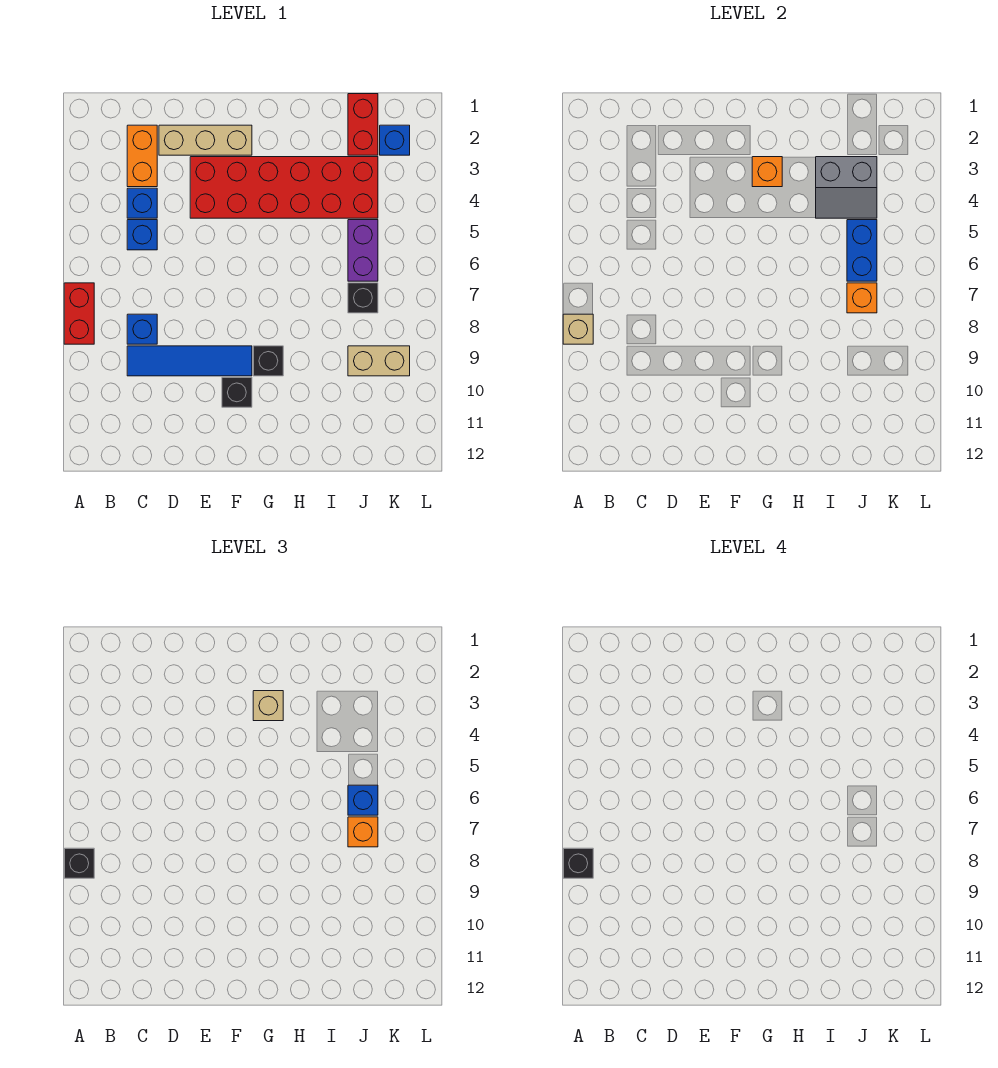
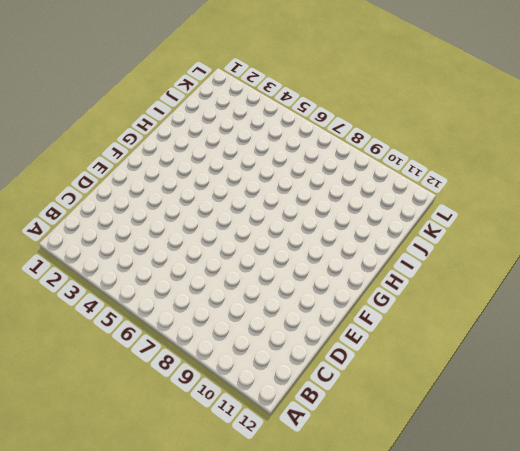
none -> red brick A7:A8 level 1
none -> orange brick C2:C3 level 1
none -> blue brick C4 level 1

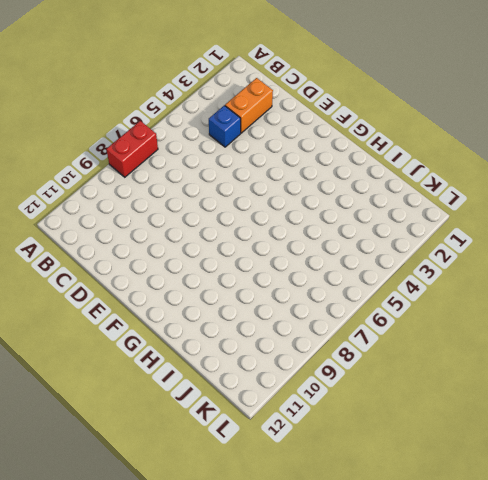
none -> blue brick C5 level 1
none -> blue brick C8 level 1
none -> blue tile C9:F9 level 1

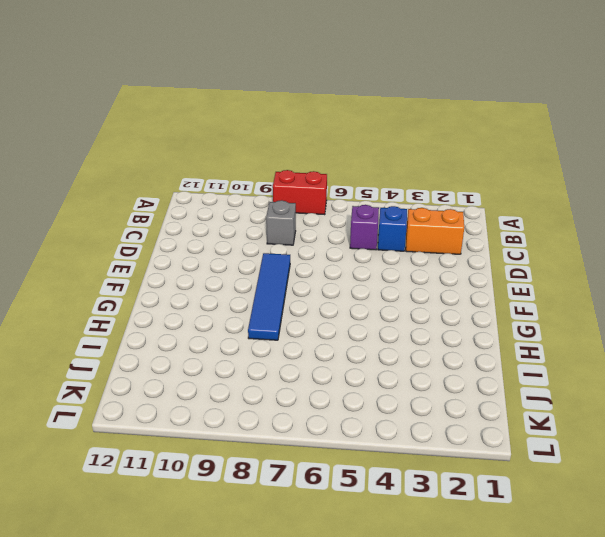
purple brick C5 level 1 -> blue brick C5 level 1
grey brick C8 level 1 -> blue brick C8 level 1
blue tile E8:H8 level 1 -> blue tile C9:F9 level 1
none -> tan brick D2:F2 level 1
none -> red brick E3:J4 level 1
none -> black brick F10 level 1

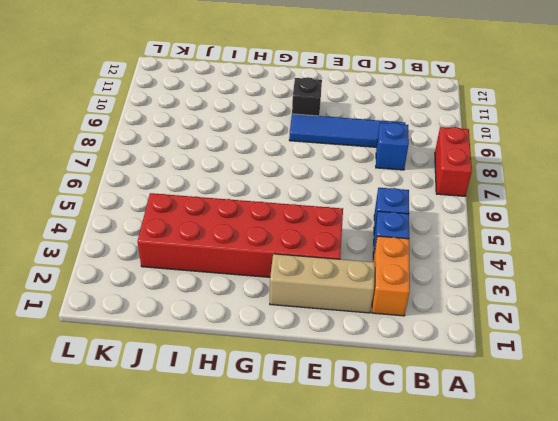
none -> black brick G9 level 1
none -> red brick J1:J2 level 1
none -> purple brick J5:J6 level 1

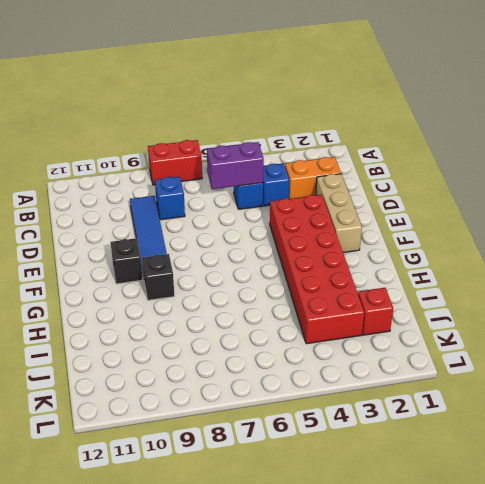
purple brick C5:C6 level 2 -> purple brick J5:J6 level 1
red brick J2 level 1 -> red brick J1:J2 level 1
none -> black brick J7 level 1
none -> tan brick J9:K9 level 1
none -> blue brick K2 level 1

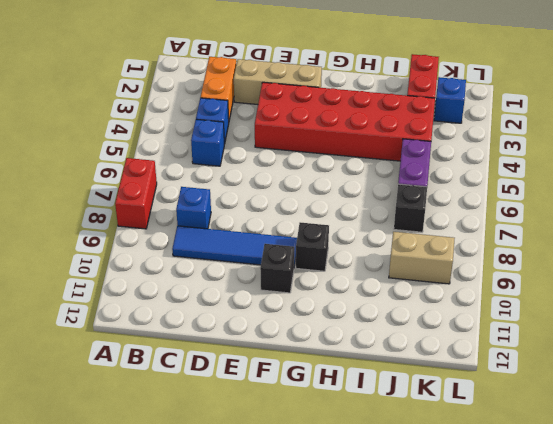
none -> tan brick A8 level 2
none -> orange brick G3 level 2
none -> grey slope I3:J4 level 2 top 3

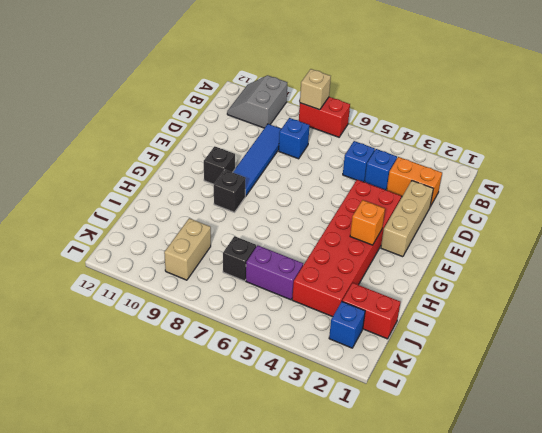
grey slope A10:B11 level 1 top 10 -> grey slope I3:J4 level 2 top 3
none -> blue brick J5:J6 level 2
none -> orange brick J7 level 2
none -> black brick A8 level 3

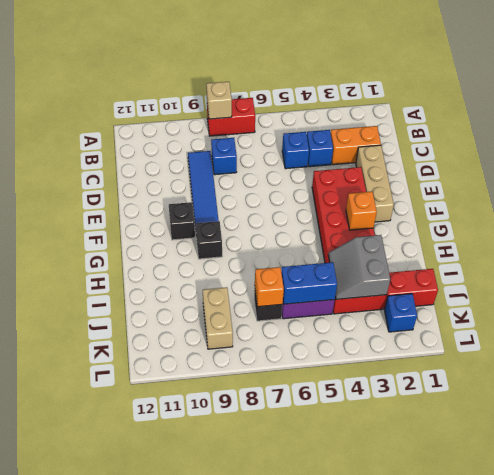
none -> black brick A8 level 3
none -> tan brick G3 level 3
none -> blue brick J6 level 3

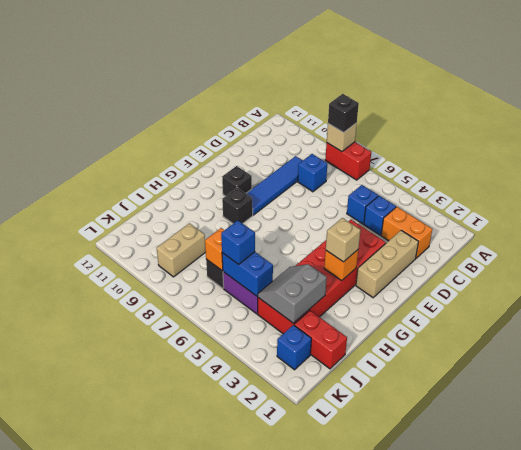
none -> orange brick J7 level 3
none -> black brick A8 level 4

